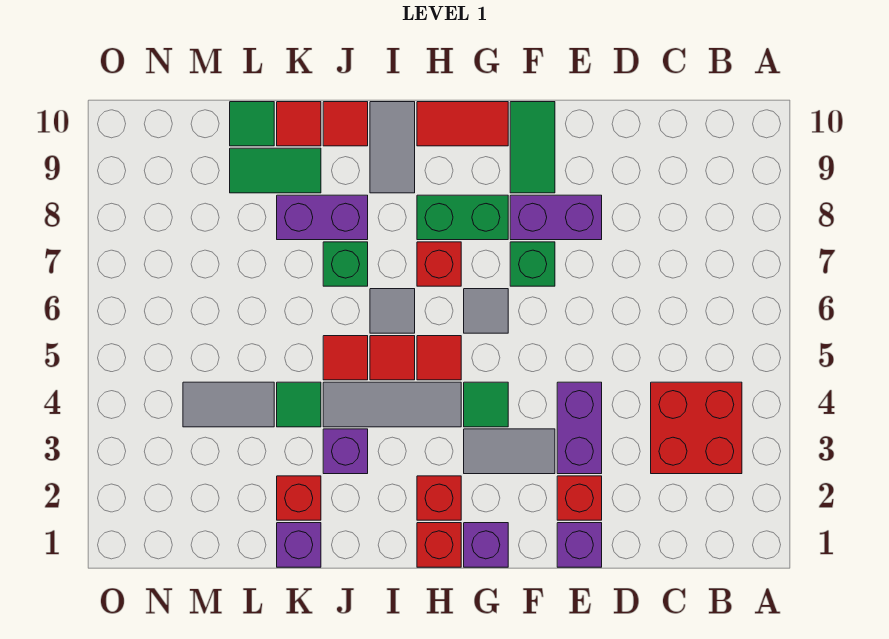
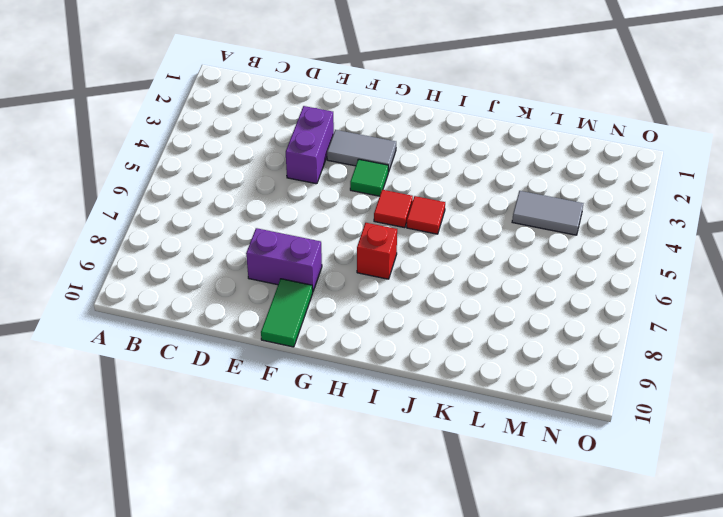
none -> red brick B3:C4 level 1
none -> purple brick E1 level 1
none -> red brick E2 level 1
none -> green brick F7 level 1

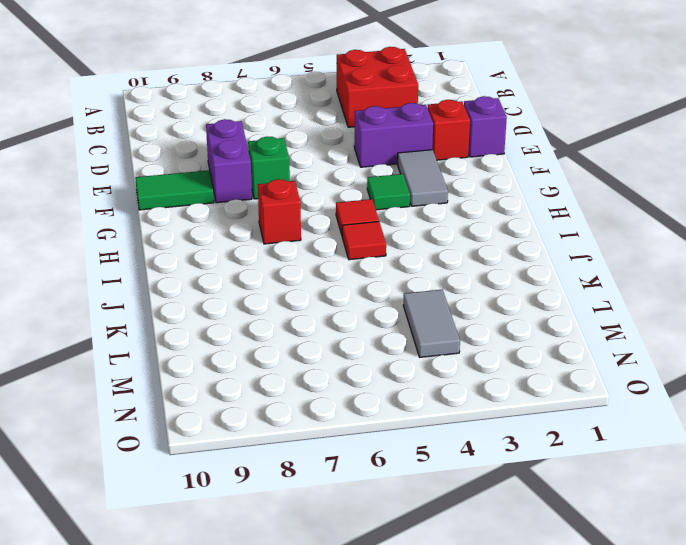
none -> purple brick G1 level 1
none -> grey tile G6 level 1
none -> green brick G8:H8 level 1
none -> red tile G10:H10 level 1

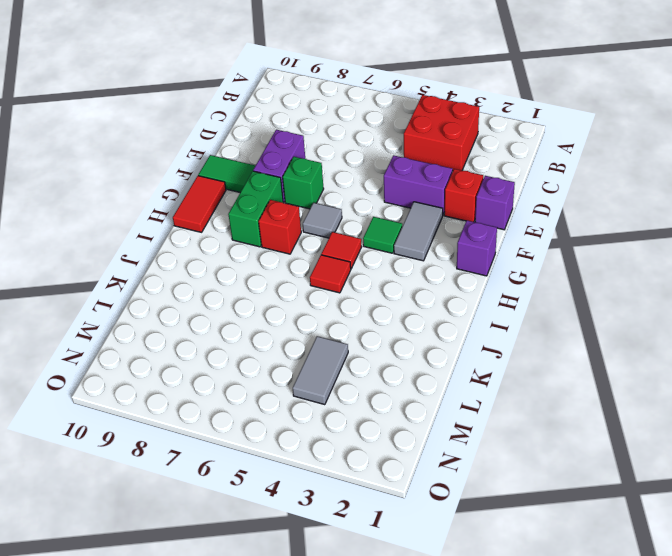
none -> red brick H1 level 1
none -> red brick H2 level 1
none -> grey tile H4:J4 level 1
none -> grey tile I6 level 1

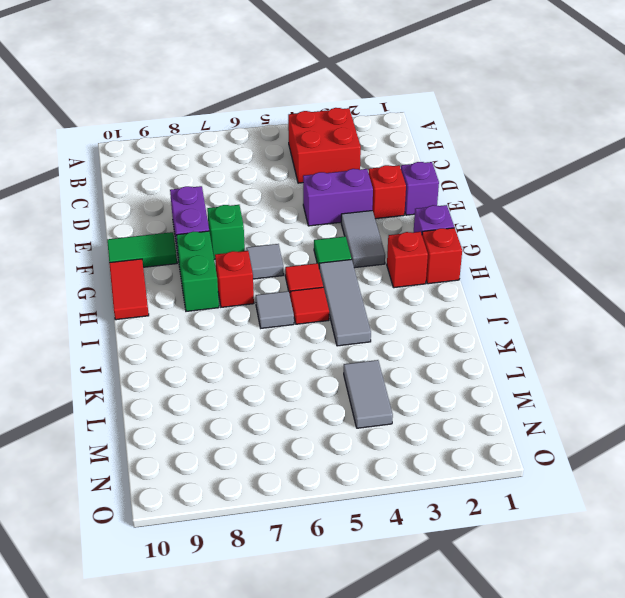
none -> grey tile I9:I10 level 1
none -> purple brick J3 level 1
none -> red tile J5 level 1
none -> green brick J7 level 1

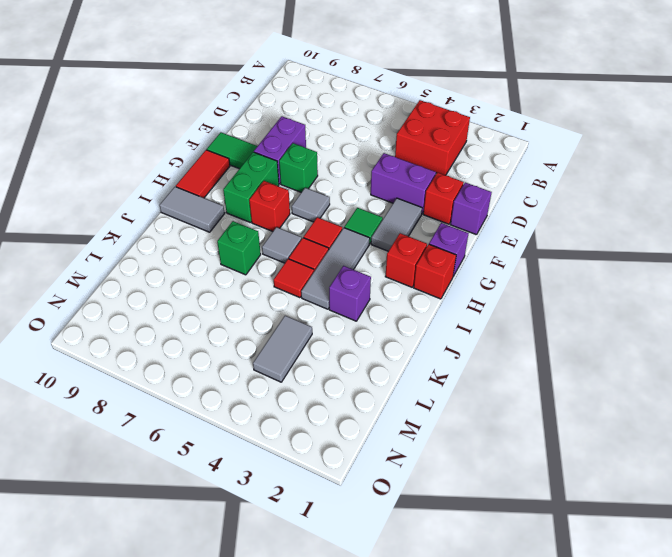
none -> purple brick J8:K8 level 1
none -> red tile J10 level 1
none -> purple brick K1 level 1
none -> red brick K2 level 1

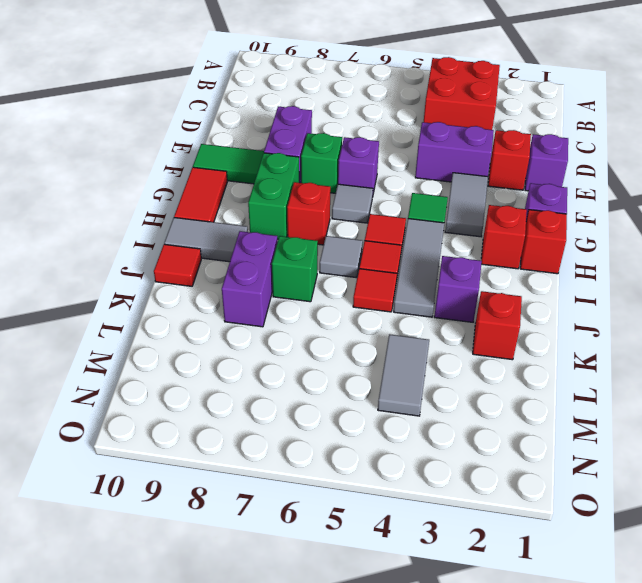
purple brick F6 level 1 -> purple brick K1 level 1
none -> green tile K4 level 1
none -> green tile K9:L9 level 1
none -> red tile K10 level 1
none -> green tile L10 level 1

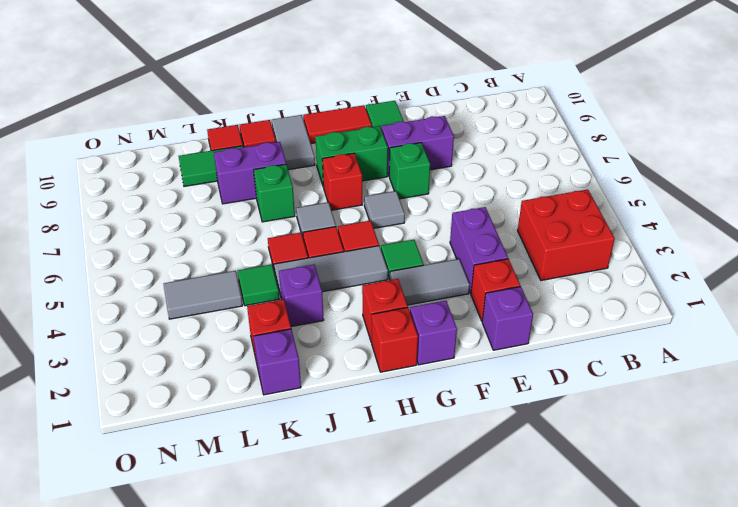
none -> green tile L10 level 1

